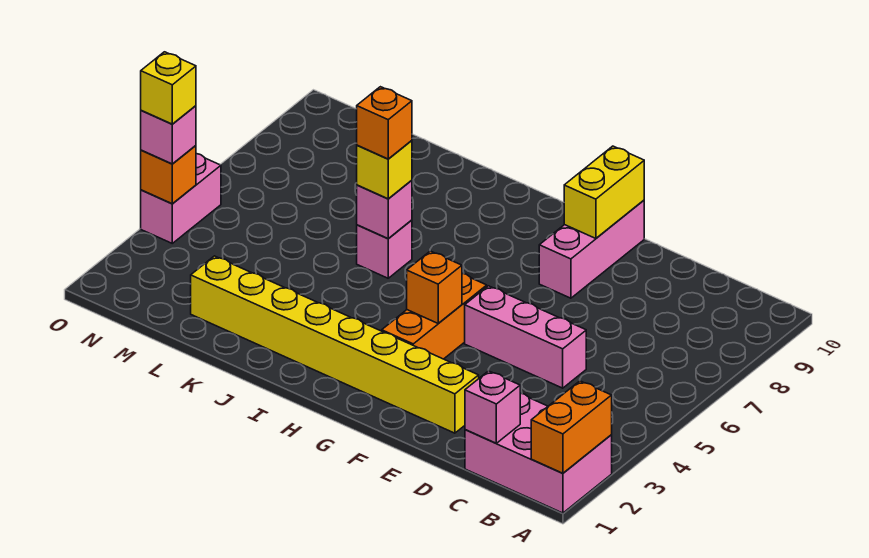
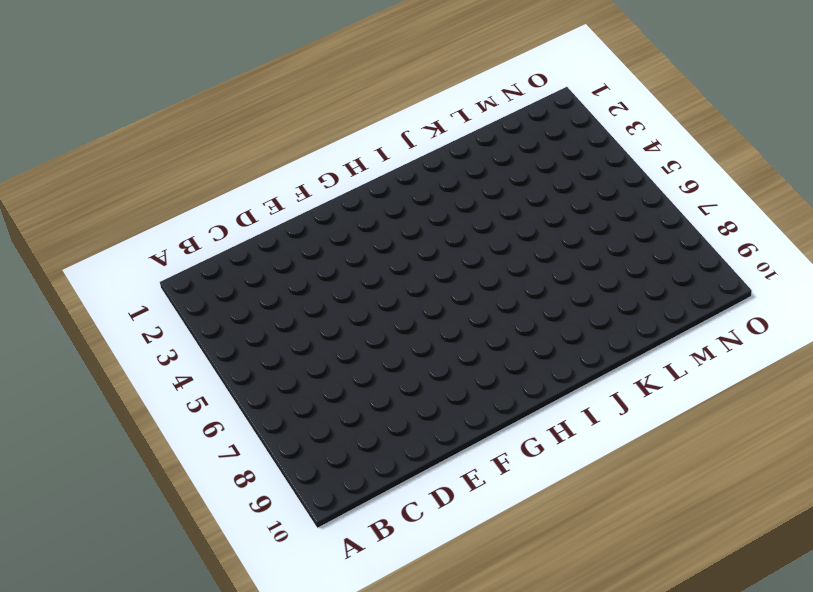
none -> pink brick A1:C2 level 1
none -> pink brick D5:F5 level 1
none -> yellow brick E2:L2 level 1

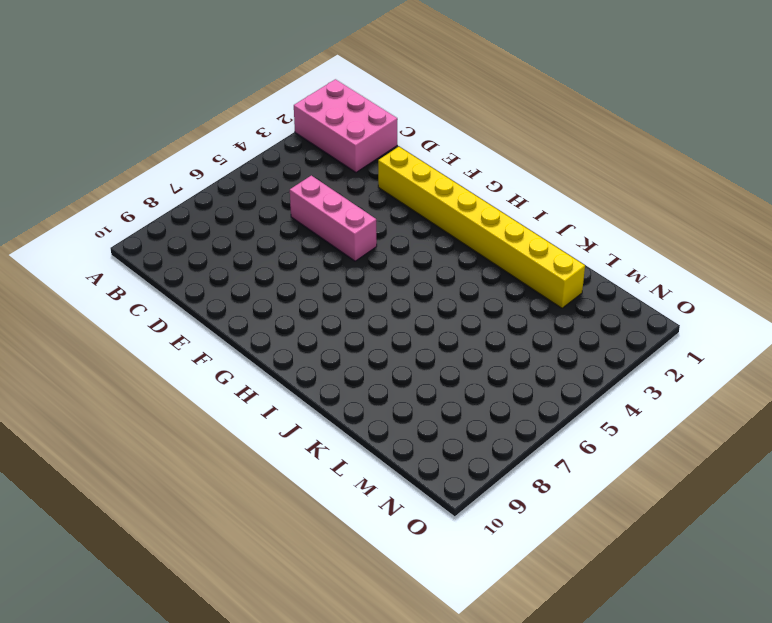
none -> pink brick F8:F10 level 1
none -> orange brick G3:G5 level 1
none -> pink brick J6 level 1

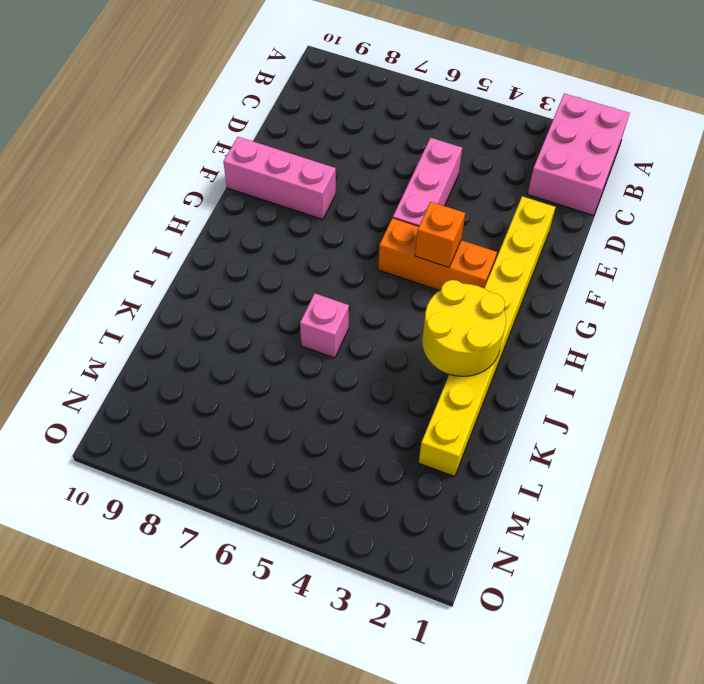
yellow round brick I2:J3 level 2 -> none
none -> pink brick O4:O5 level 1
none -> orange brick A1:A2 level 2
none -> pink brick C1 level 2

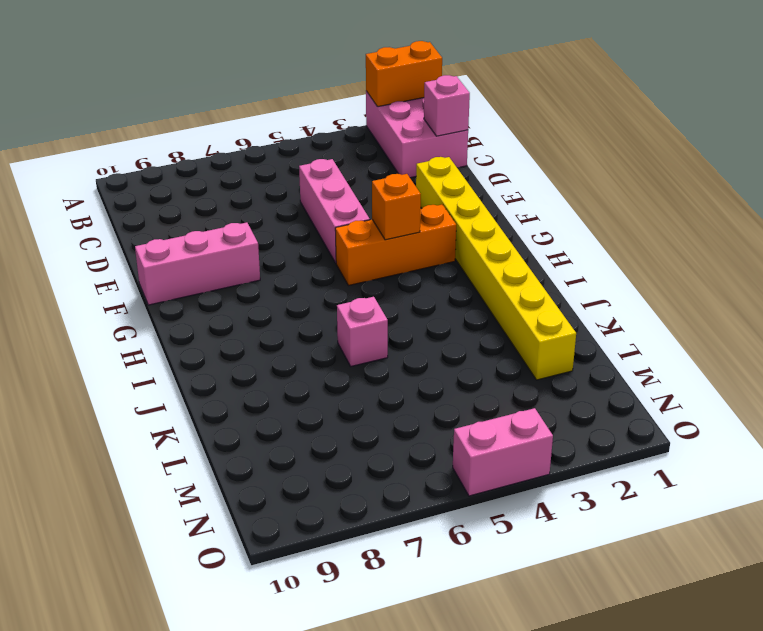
none -> yellow brick F9:F10 level 2
none -> pink brick J6 level 2
none -> orange brick O4 level 2

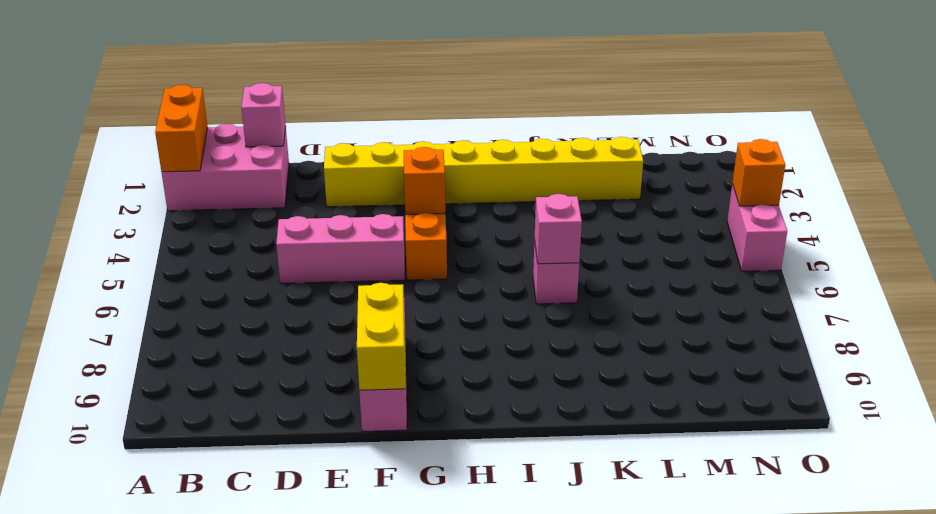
none -> yellow brick J6 level 3
none -> pink brick O4 level 3
none -> orange brick J6 level 4

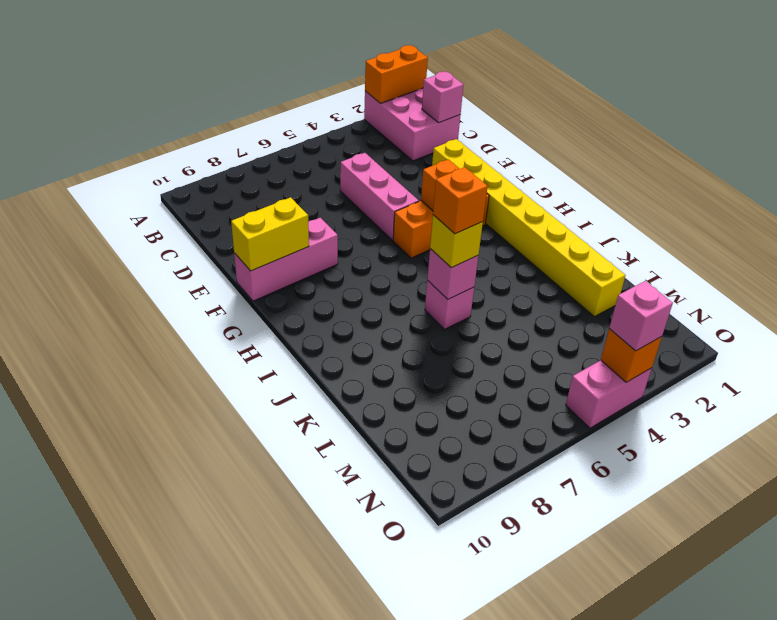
none -> yellow brick O4 level 4

